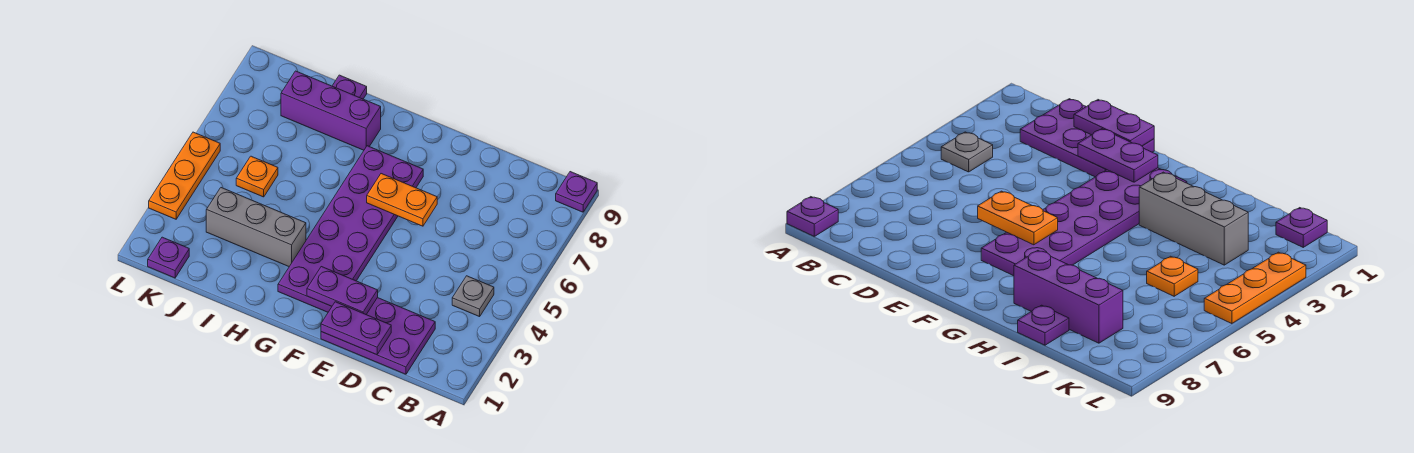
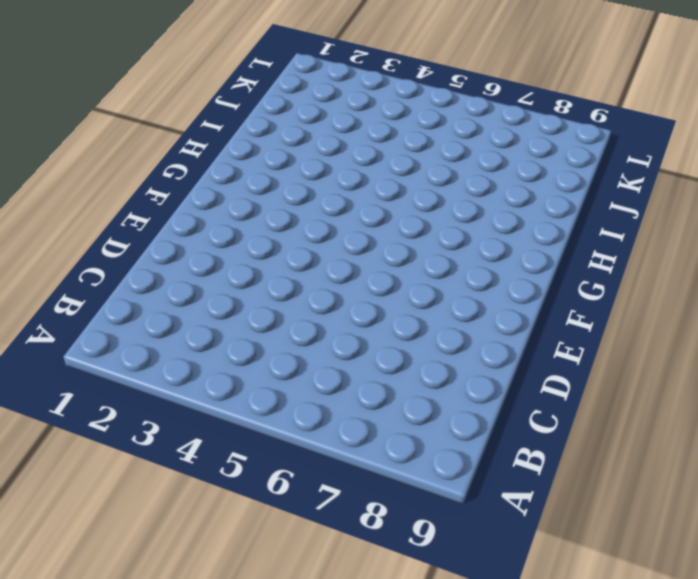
none -> purple plate A9 level 1
none -> grey plate B4 level 1
none -> purple plate C1:E2 level 1

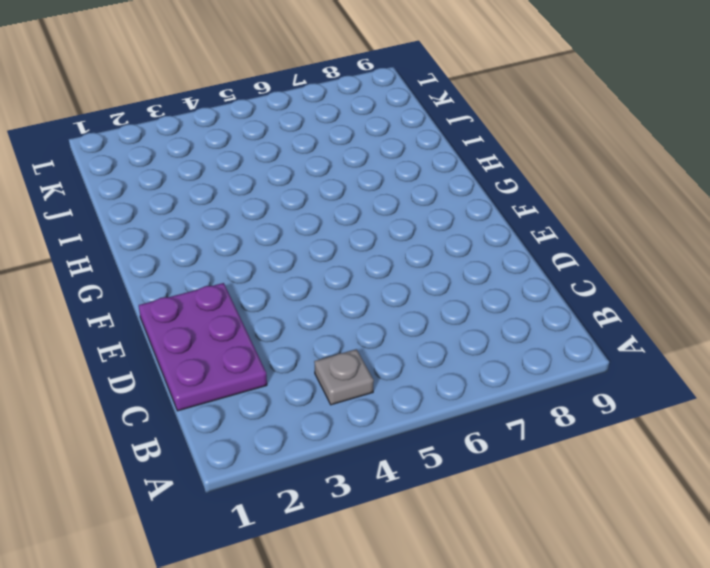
none -> purple plate A9 level 1
none -> purple plate F2:G7 level 1
none -> grey brick H3:J3 level 1

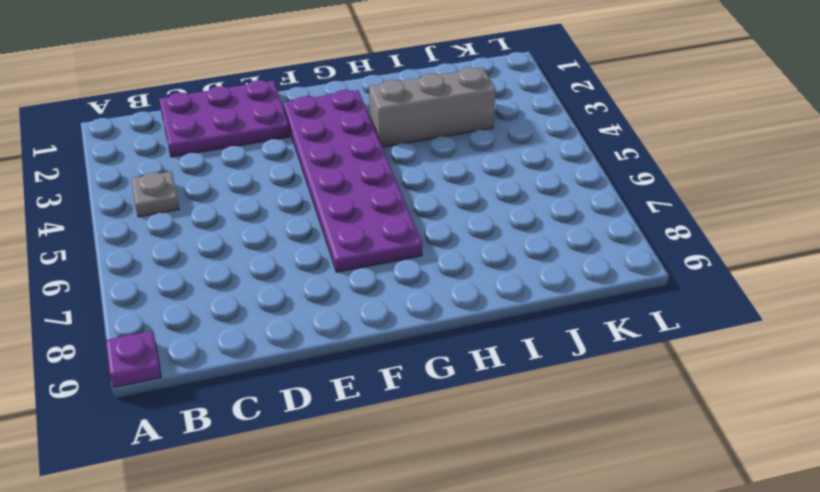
none -> purple brick H8:J8 level 1
none -> purple plate I9 level 1
none -> orange plate J5 level 1

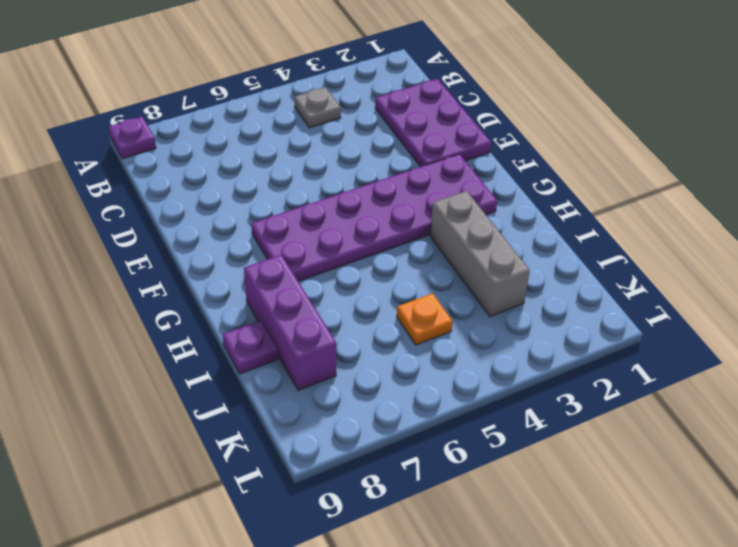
none -> purple plate K1 level 1
none -> orange plate L3:L5 level 1
none -> purple plate D1:E1 level 2

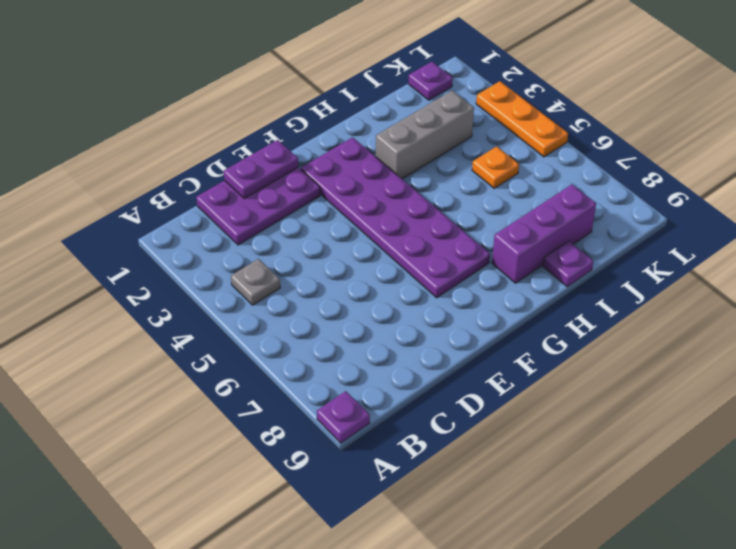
none -> purple plate E2:F2 level 2
none -> orange plate E6:F6 level 2

